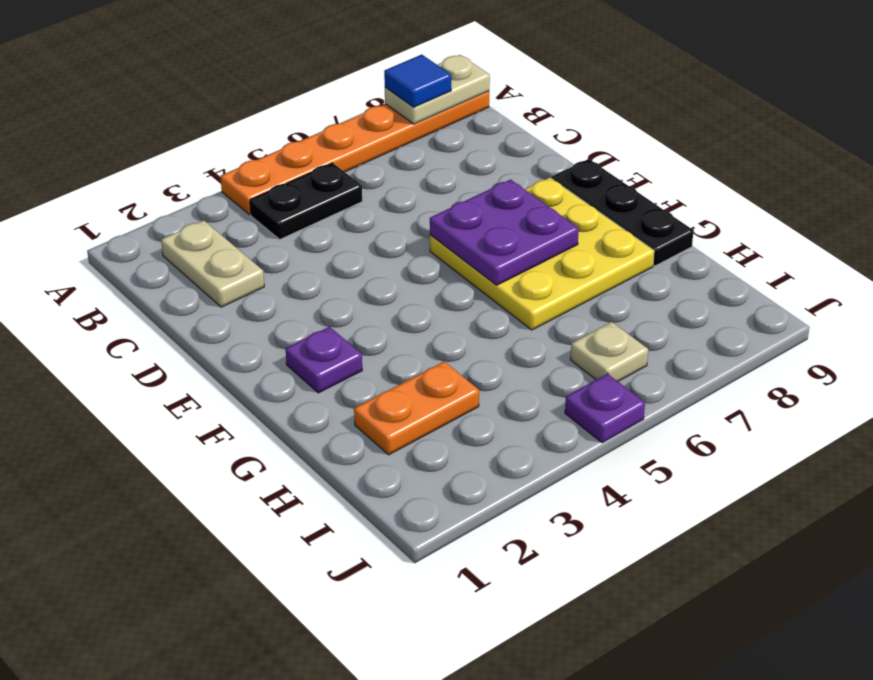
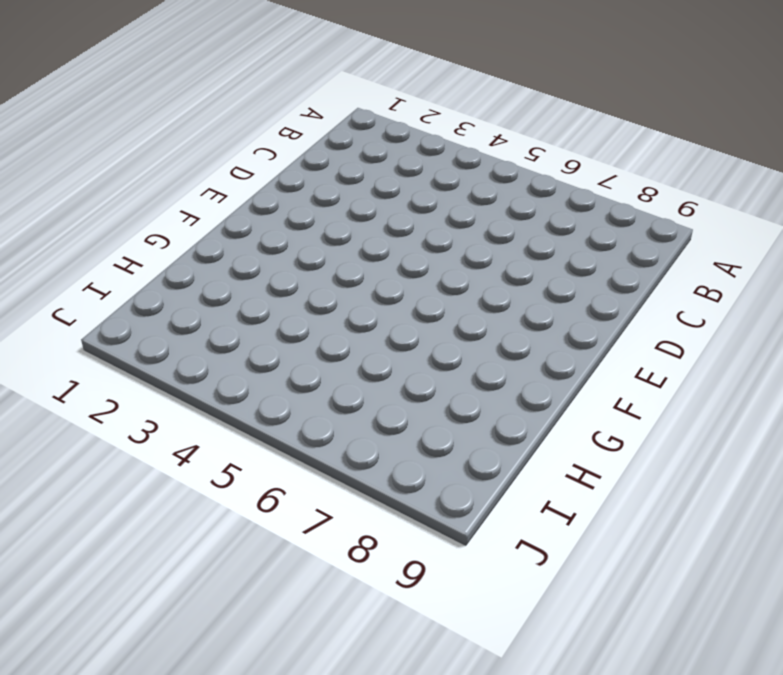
none -> orange plate A4:A9 level 1
none -> tan plate B2:C2 level 1
none -> black plate B4:B5 level 1

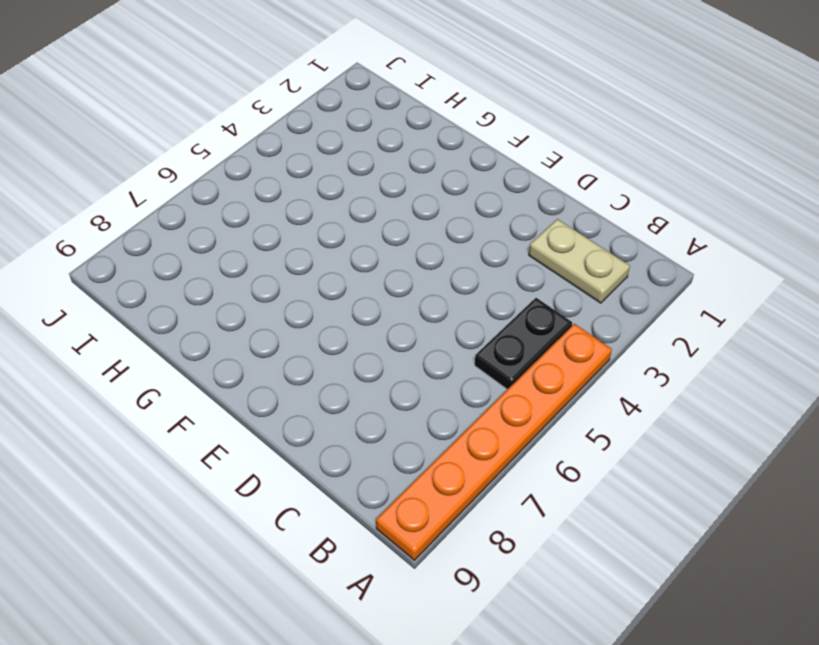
none -> yellow plate E6:G8 level 1
none -> black plate E9:G9 level 1
none -> purple plate F2 level 1

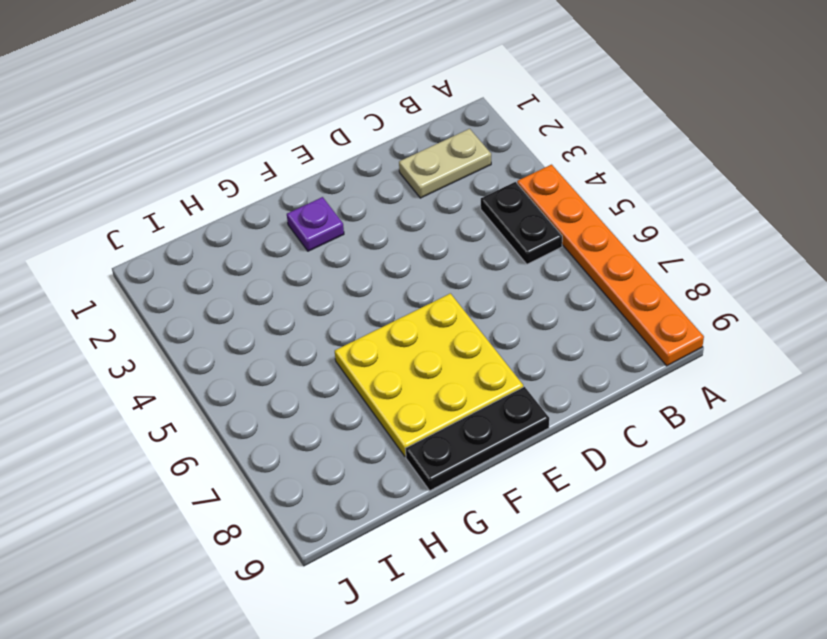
none -> orange plate H2:H3 level 1
none -> tan plate I6 level 1
none -> purple plate J5 level 1

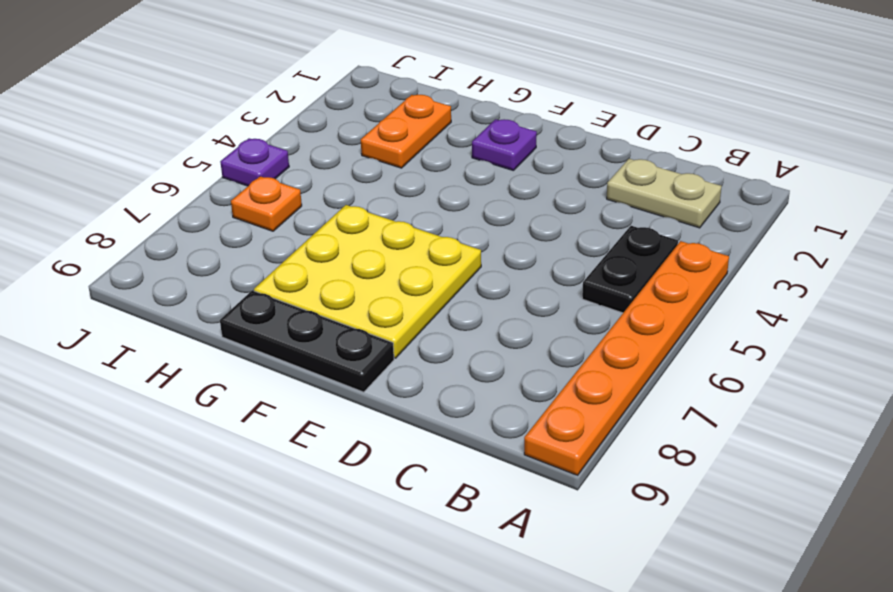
orange plate I6 level 1 -> tan plate I6 level 1
none -> tan plate A8:A9 level 2
none -> purple plate E6:F7 level 2
none -> blue tile A8 level 3

